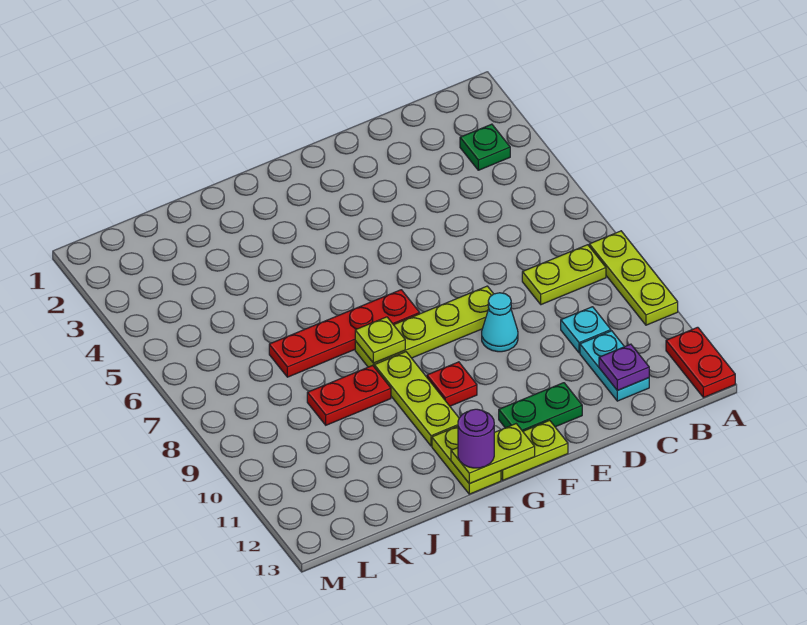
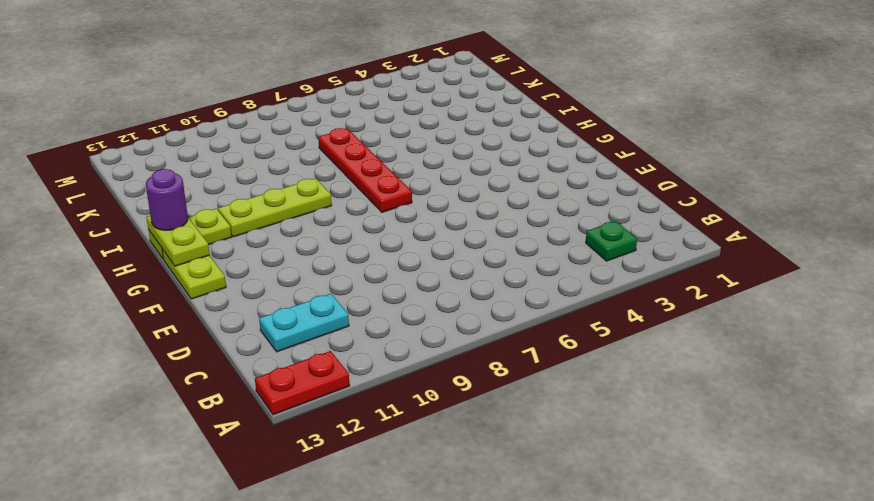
none -> lime plate A8:A10 level 1
none -> lime plate B8:C8 level 1
none -> cyan plate C10 level 1

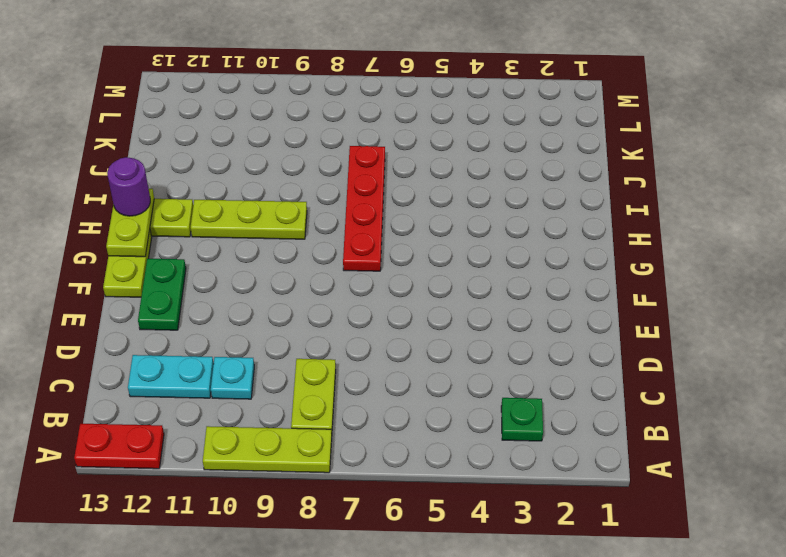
none -> lime plate E8:H8 level 1
none -> cyan cone E9 level 1
none -> red plate G10 level 1

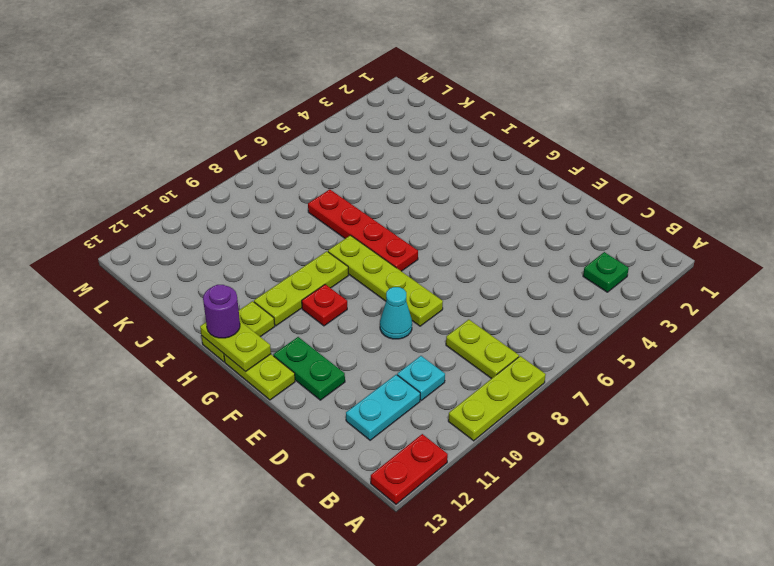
none -> red plate I9:J9 level 1
none -> purple plate C12 level 2
none -> lime plate H8 level 2

